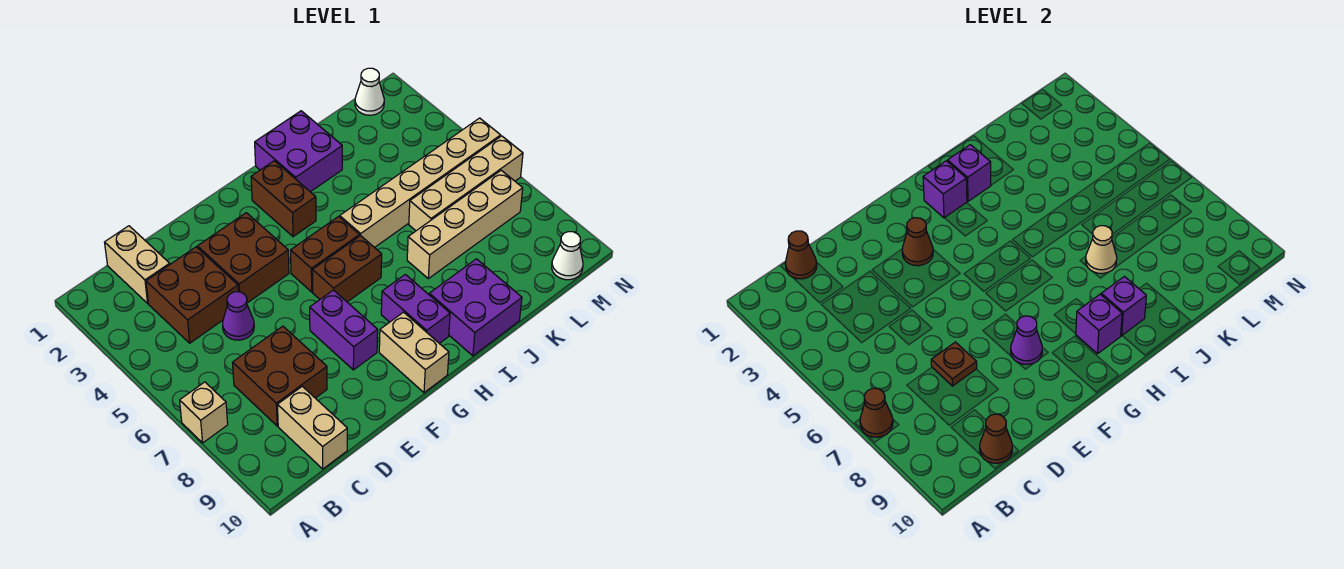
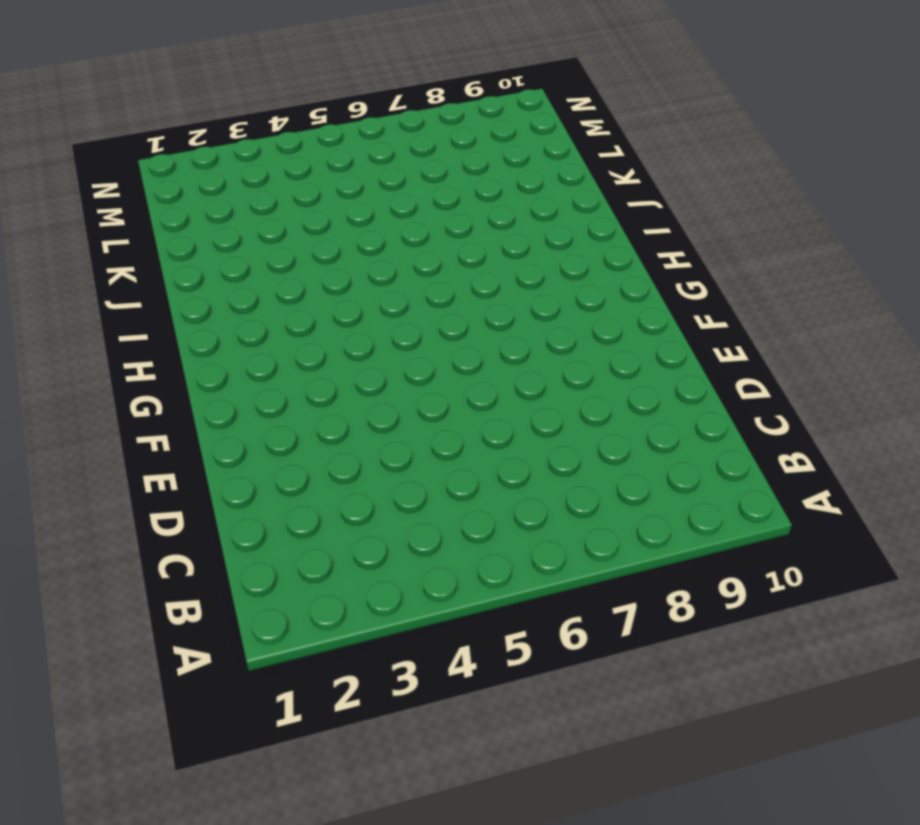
none -> tan brick A7 level 1
none -> tan brick C1:C2 level 1
none -> brown brick C3:D4 level 1
none -> brown brick C7:D8 level 1

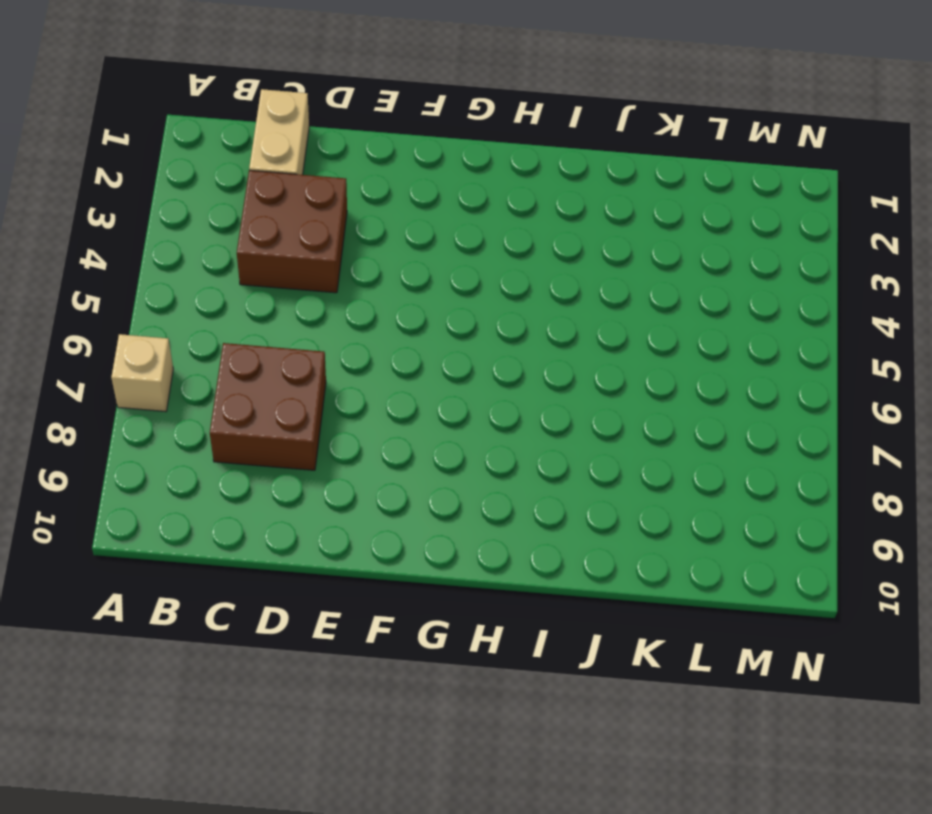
none -> tan brick C9:C10 level 1
none -> purple cone D5 level 1
none -> brown brick E3:F4 level 1
none -> purple brick F7:F8 level 1

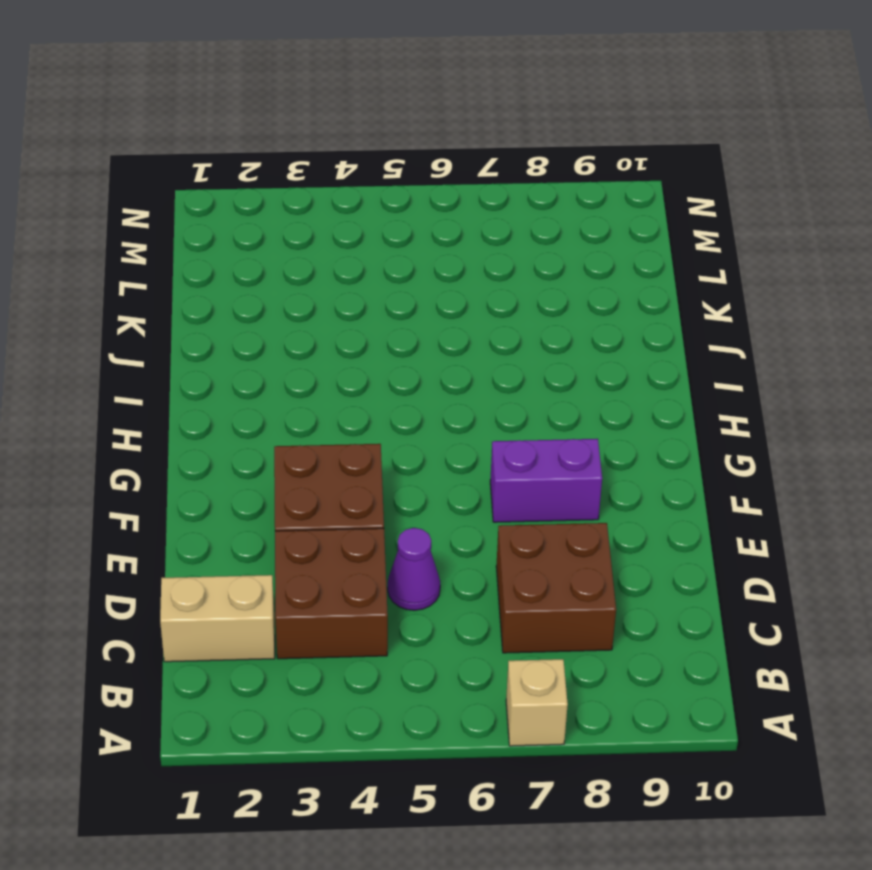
none -> tan brick C9:C10 level 1
none -> brown brick G5:H5 level 1
none -> brown brick G6:H6 level 1
none -> tan brick G9:G10 level 1

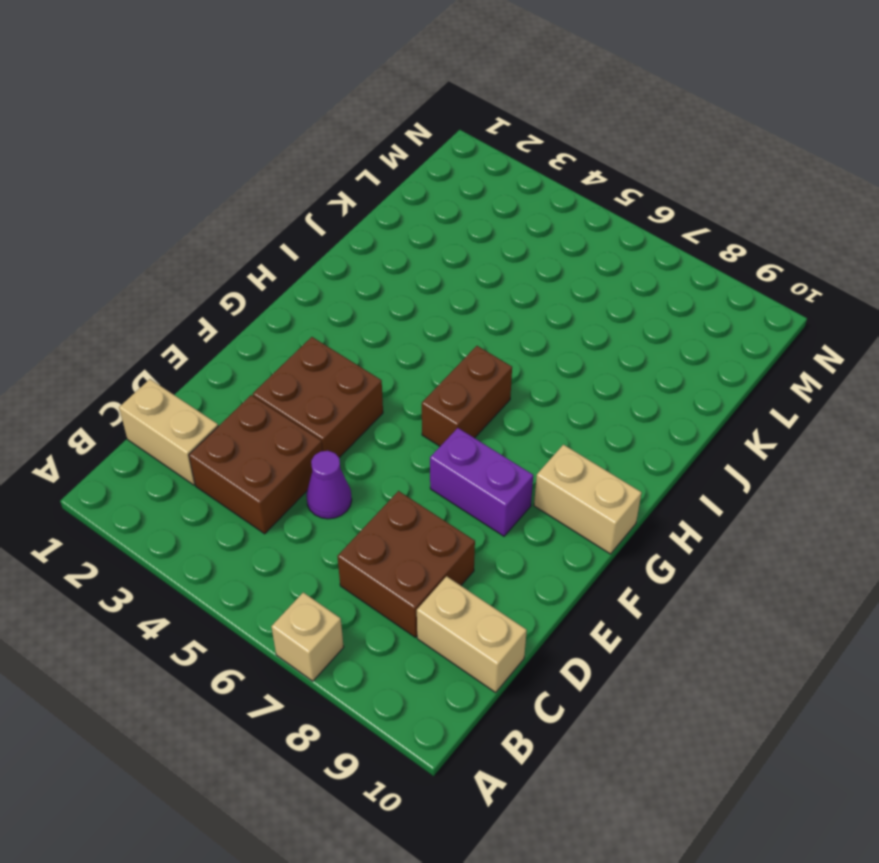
none -> brown brick G5:H5 level 1
none -> brown brick H2:H3 level 1
none -> purple brick H8:H9 level 1
none -> purple brick I1:J2 level 1

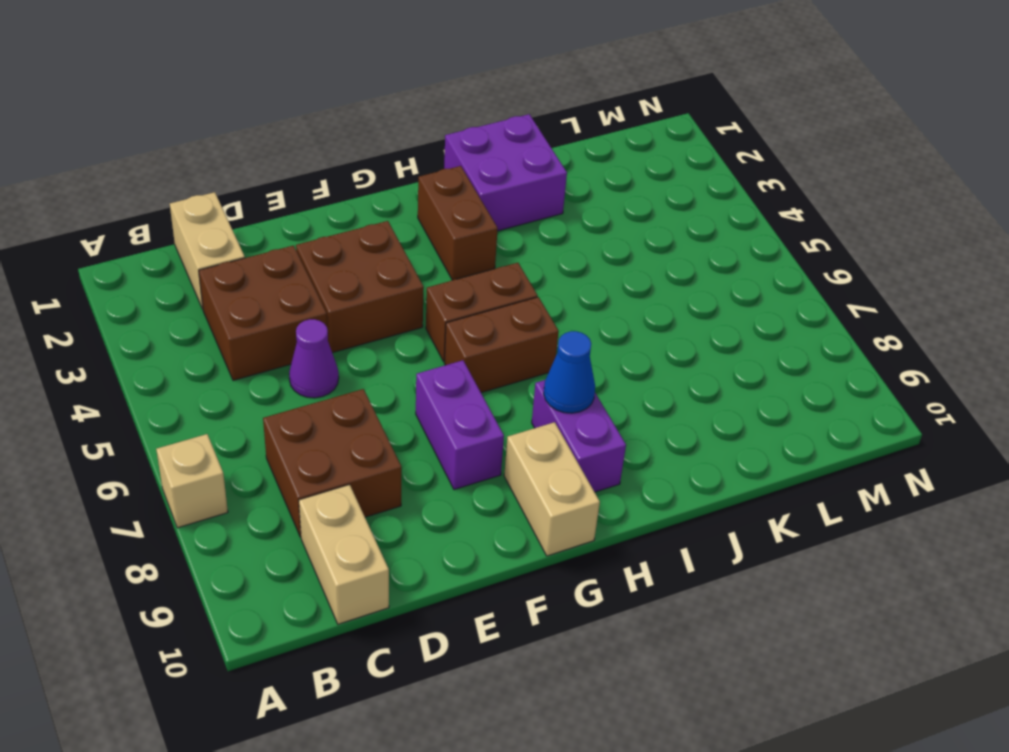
blue cone H8 level 2 -> none
none -> tan brick I5:N5 level 1
none -> purple brick I9:J10 level 1
none -> tan brick J7:M7 level 1
none -> tan brick K6:N6 level 1

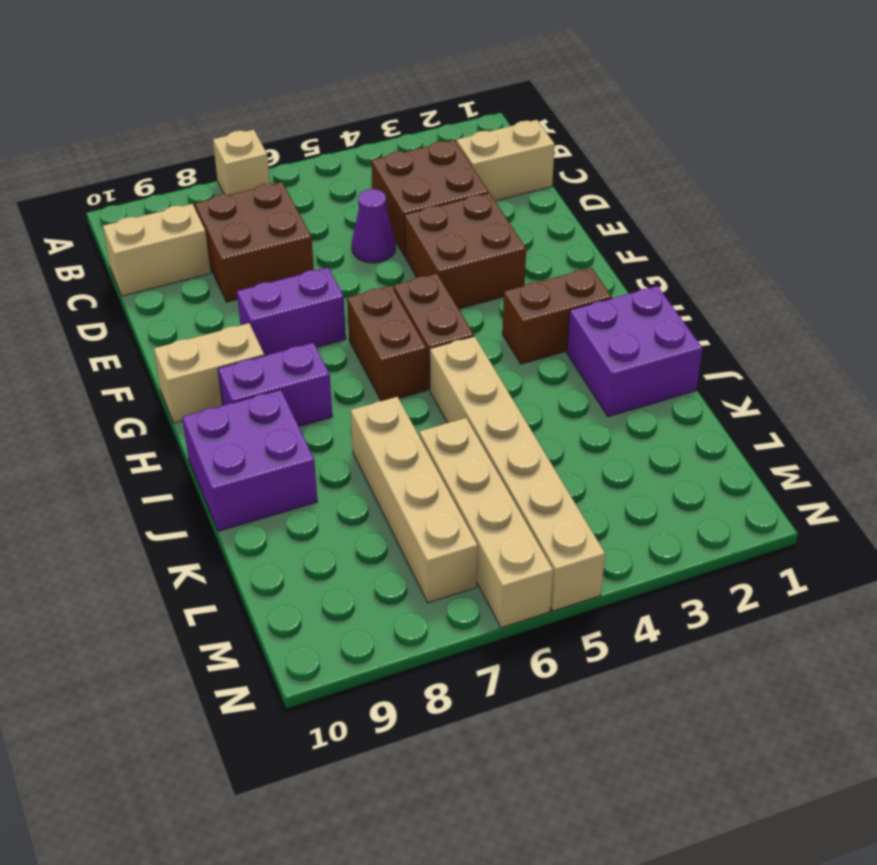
none -> white cone M1 level 1
none -> white cone M10 level 1
none -> brown cone A7 level 2
none -> brown cone C1 level 2

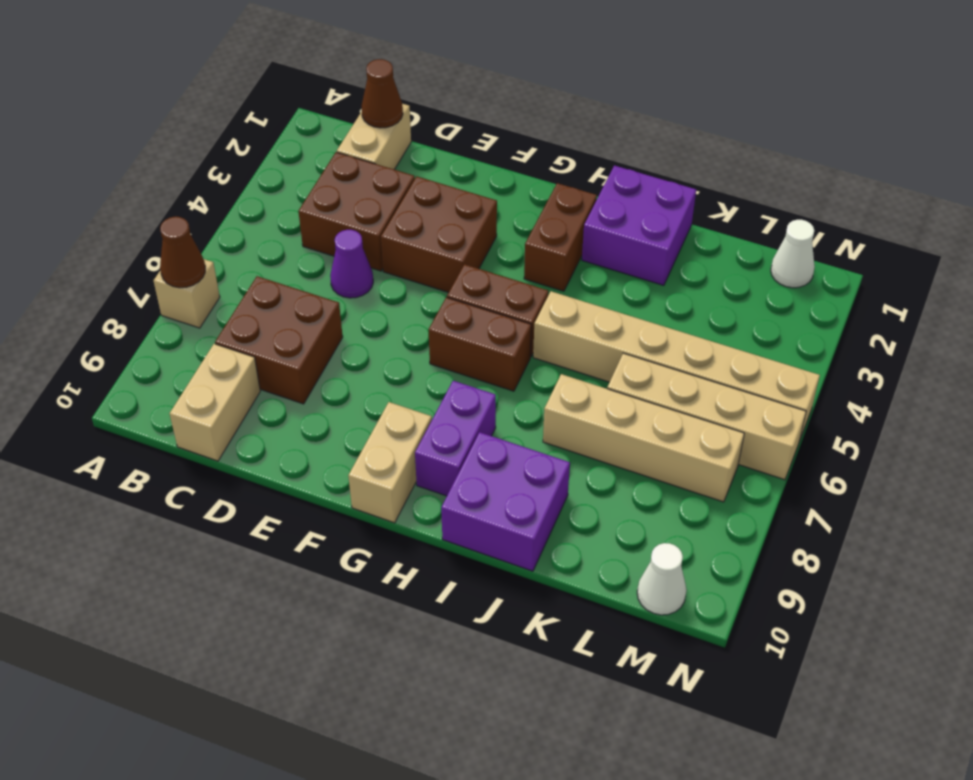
none -> purple brick F7:F8 level 1
none -> brown cone C10 level 2
none -> brown plate D7 level 2
none -> brown cone F3 level 2

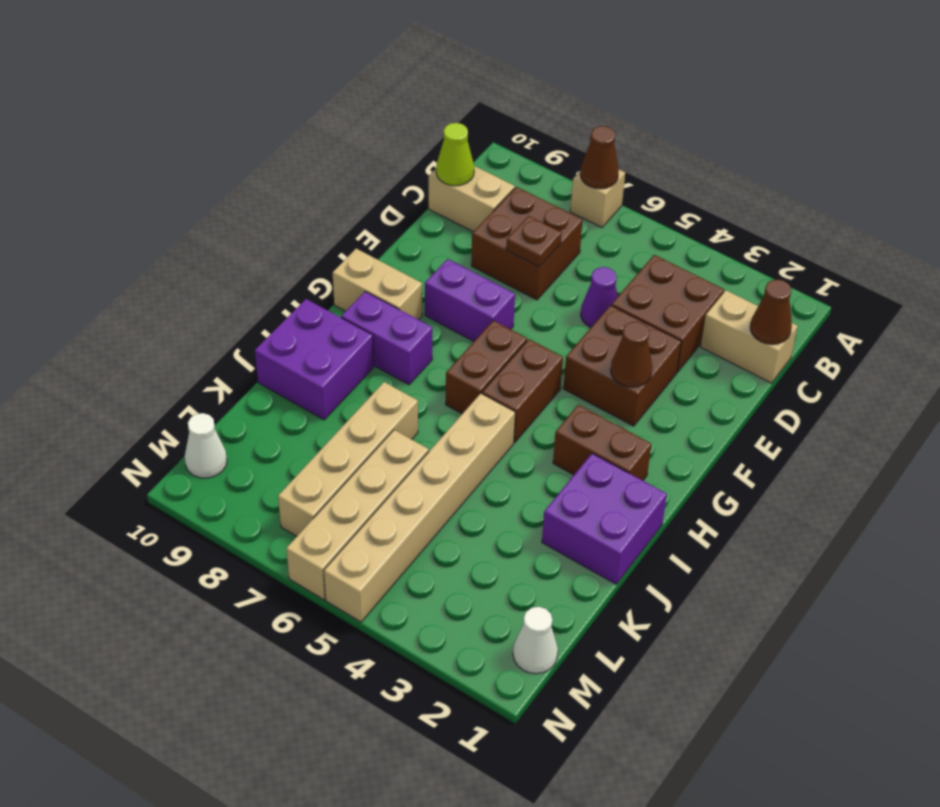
lime cone C10 level 2 -> brown cone C10 level 2
none -> purple cone F8 level 2
none -> purple brick H2 level 2
none -> purple brick H9 level 2
none -> purple brick I2 level 2

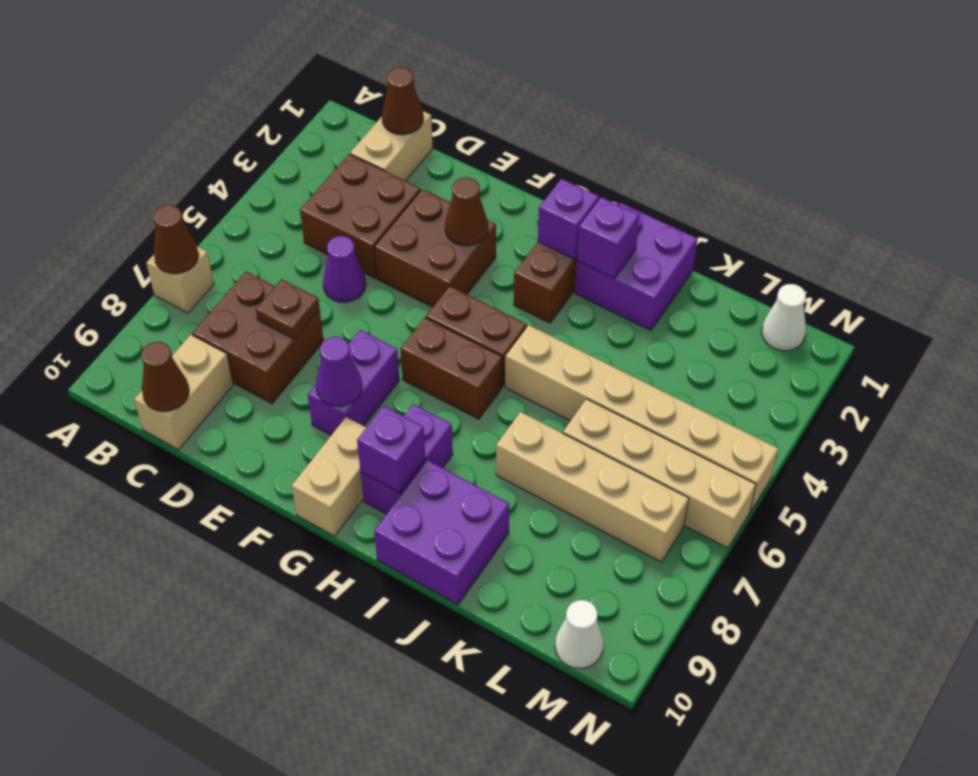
none -> purple brick I9 level 2
none -> tan cone J7 level 2

